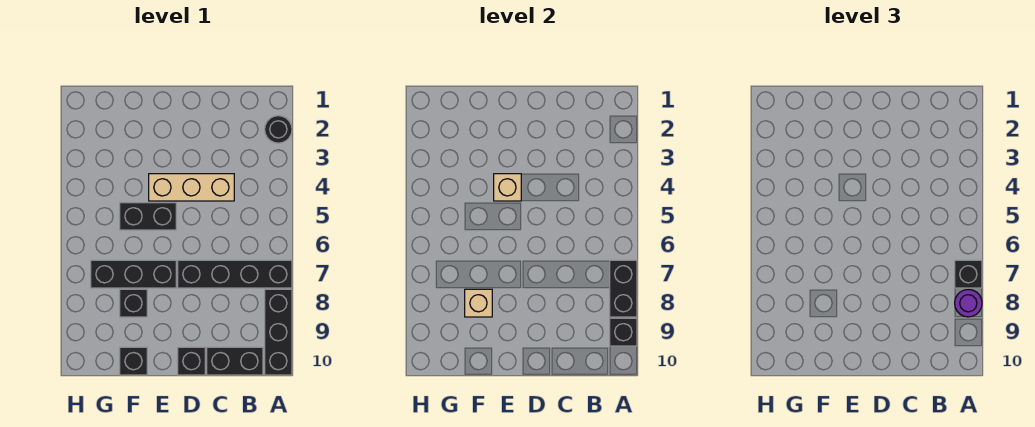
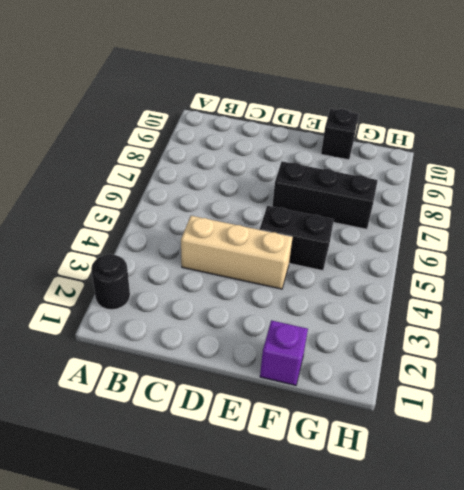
purple brick F1 level 1 -> none
none -> black brick A7:D7 level 1
none -> black brick A8:A10 level 1
none -> black brick B10:C10 level 1

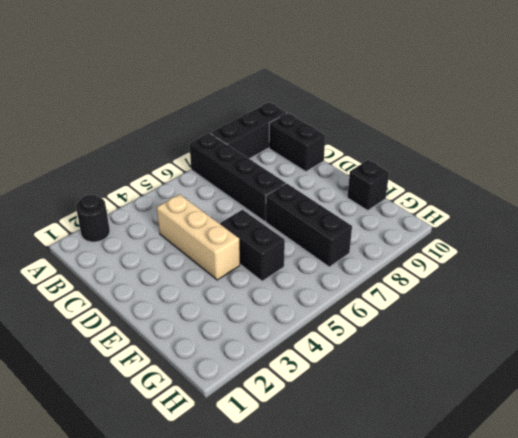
none -> black brick D10 level 1
none -> black brick F8 level 1
none -> black brick A7:A8 level 2

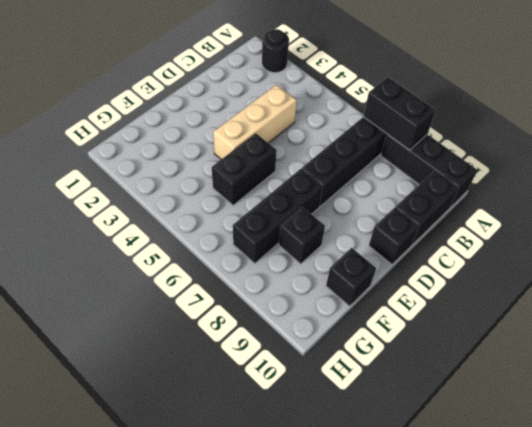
none -> black brick A9 level 2
none -> tan brick E4 level 2
none -> tan brick F8 level 2

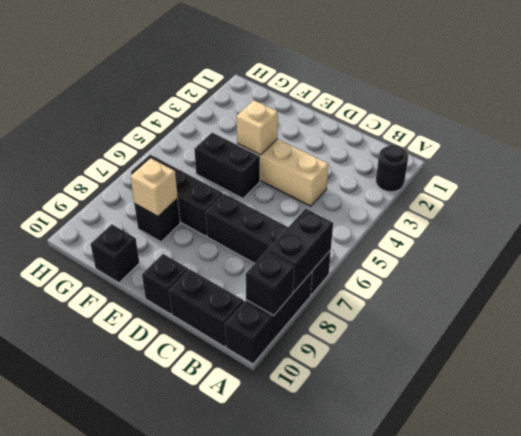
none -> black brick A7 level 3
none -> purple round brick A8 level 3

